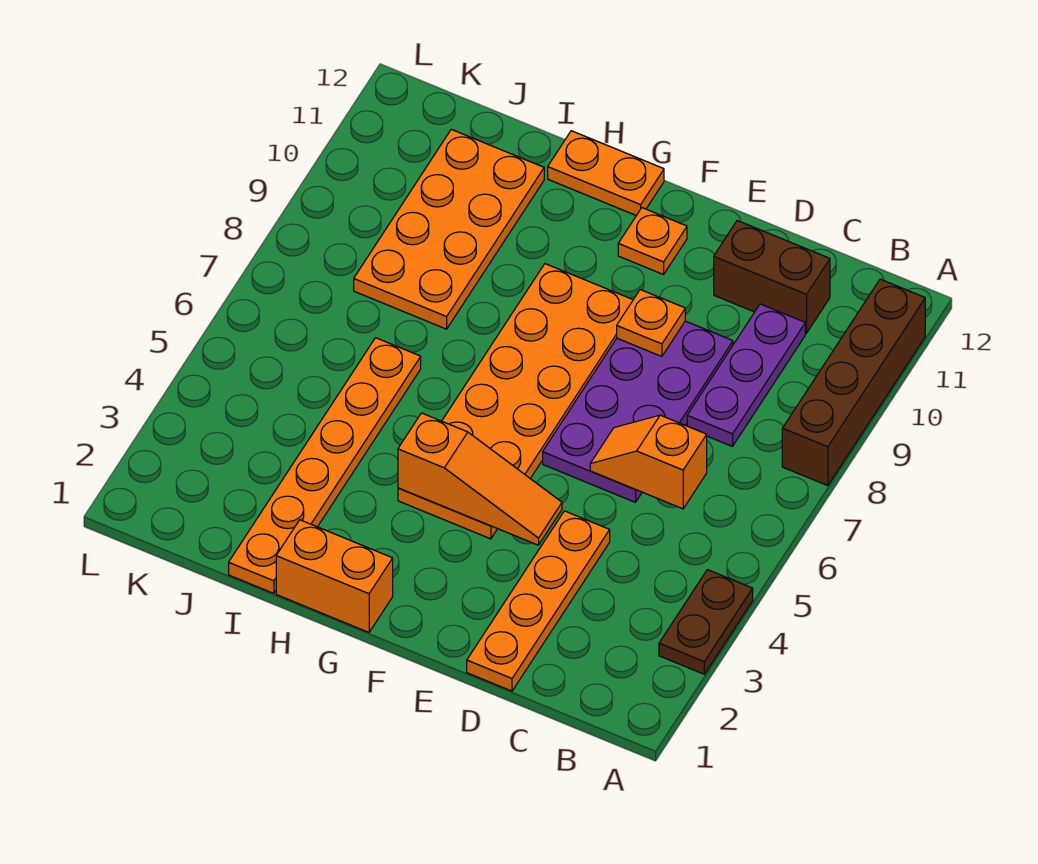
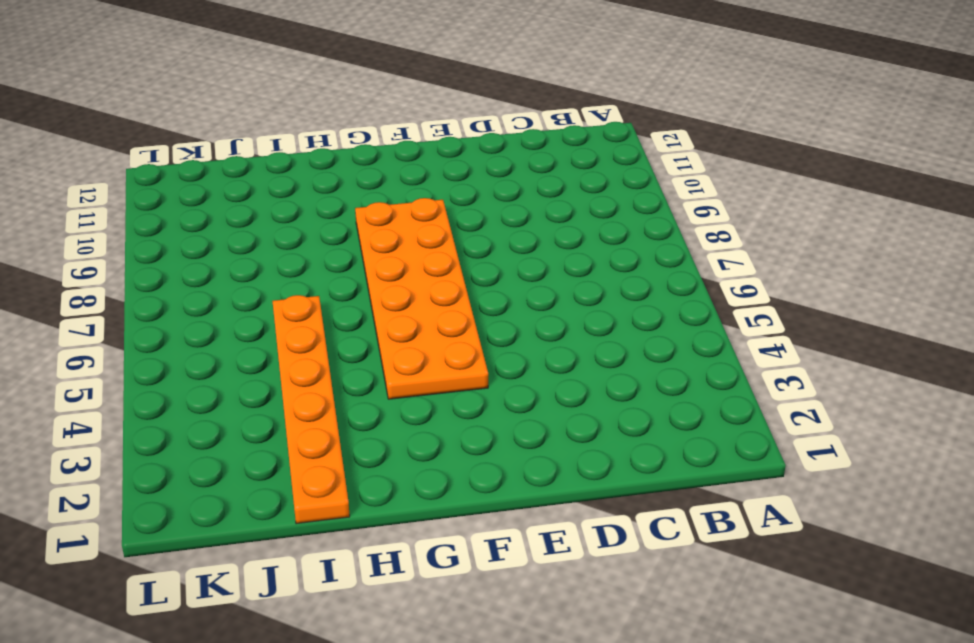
none -> brown plate A3:A4 level 1
none -> brown brick A8:A11 level 1
none -> purple plate C8:C10 level 1

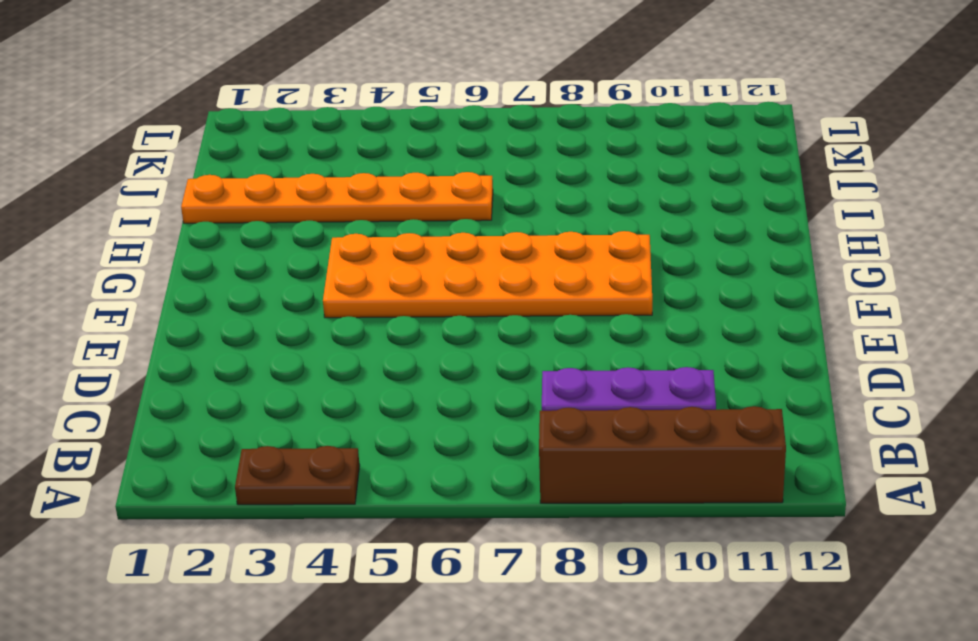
none -> brown brick C11:D11 level 1
none -> orange plate D1:D4 level 1
none -> purple plate D6:E9 level 1

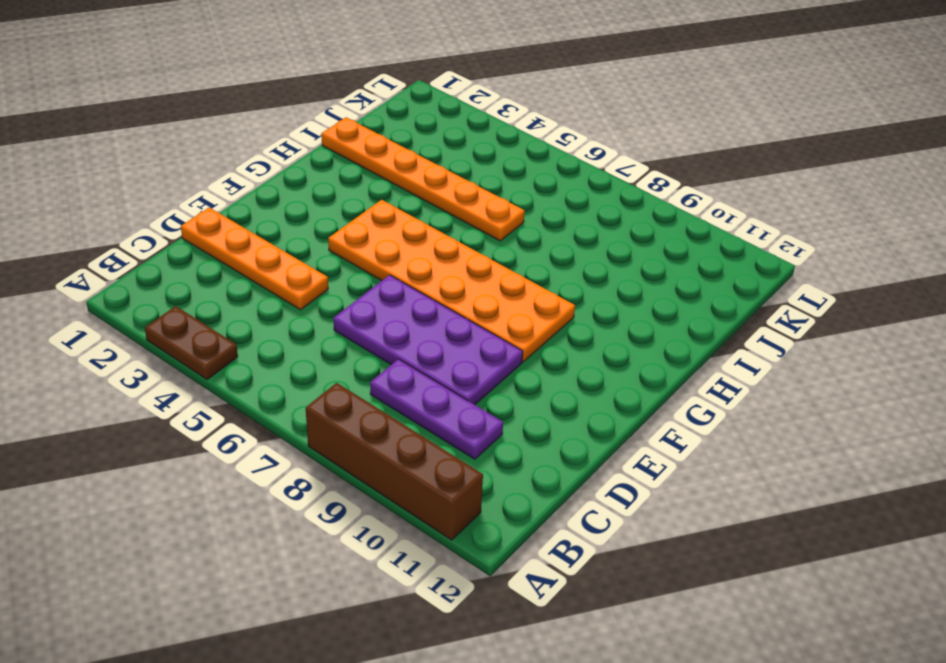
none -> brown brick C11:D11 level 1
none -> orange plate F11 level 1
none -> orange brick G1:H1 level 1

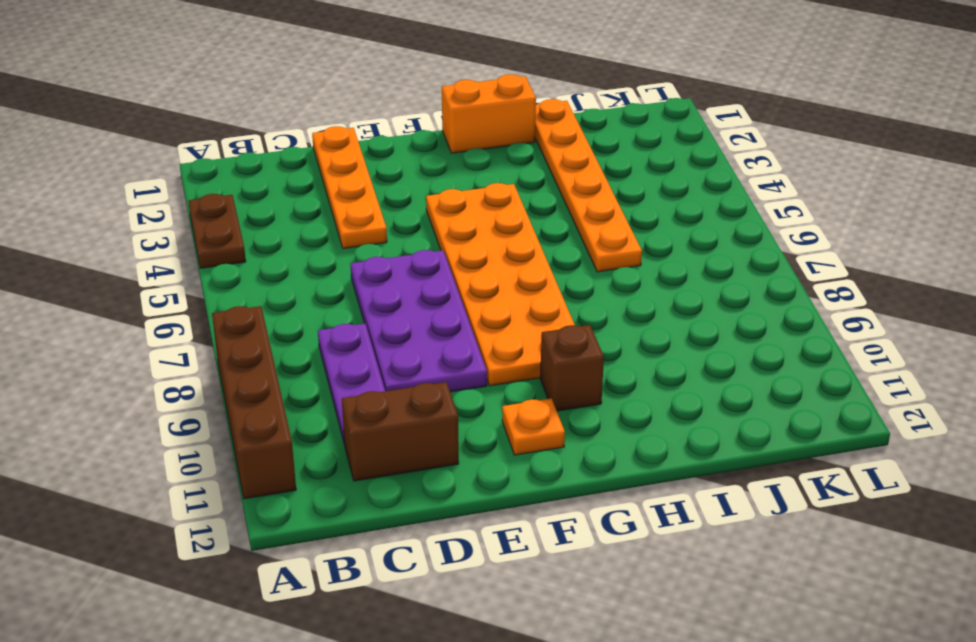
brown brick G10 level 1 -> none
none -> orange plate G12:H12 level 1
none -> orange plate I8:J11 level 1
none -> orange slope C6:D6 level 2 top C

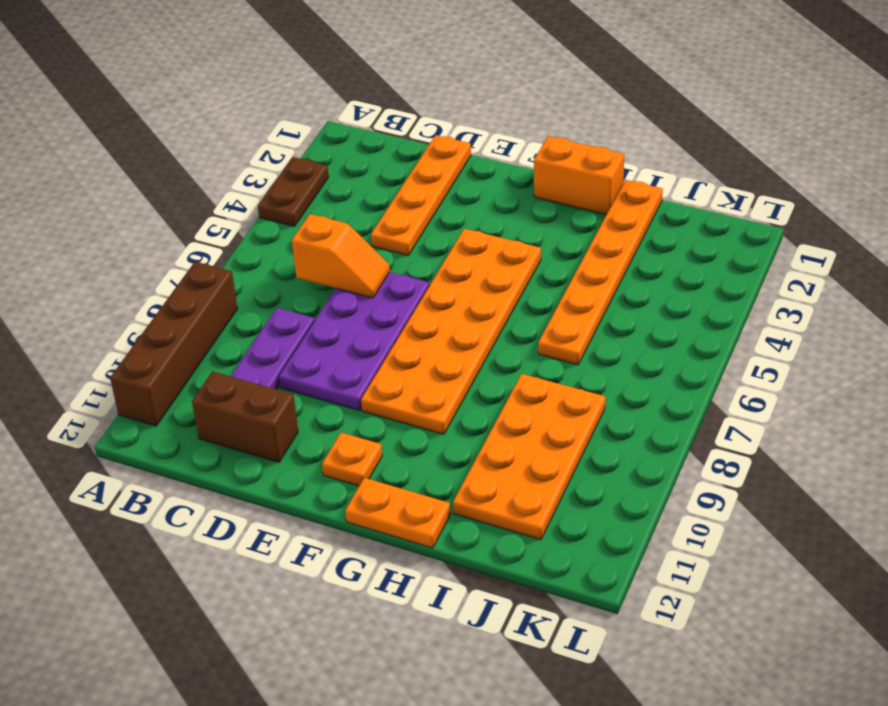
none -> orange slope E4:G4 level 2 top G
none -> orange plate E9 level 2

